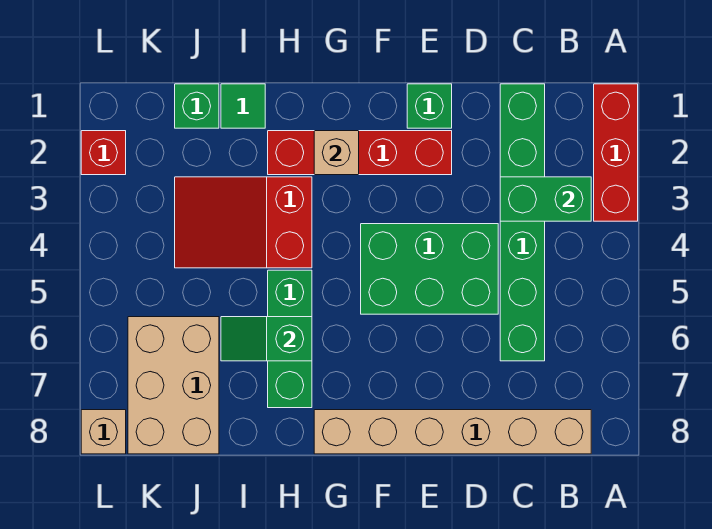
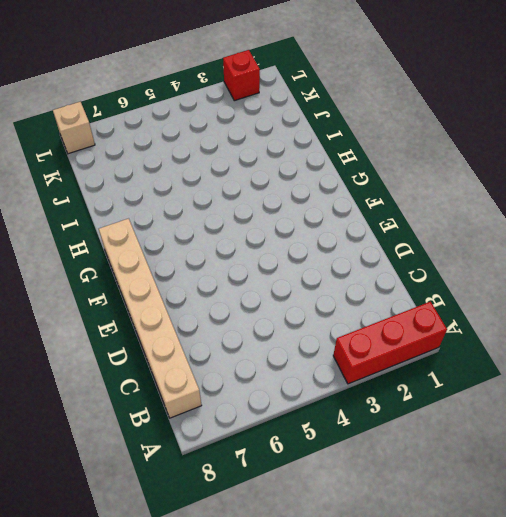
none -> green brick C1:C6 level 1
none -> green brick D4:F5 level 1
none -> green brick E1 level 1

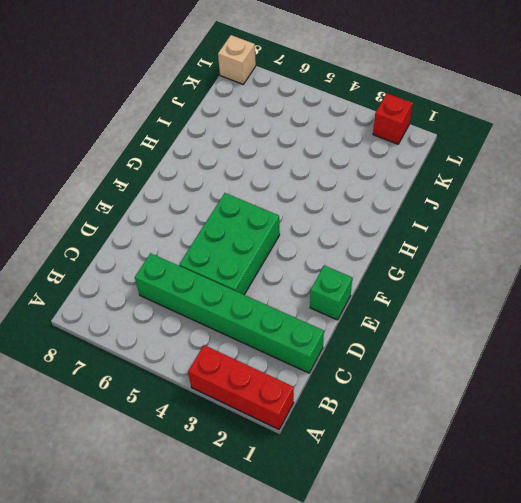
none -> tan brick B8:G8 level 1
none -> red brick E2:H2 level 1
none -> red slope H3:J4 level 1 top H

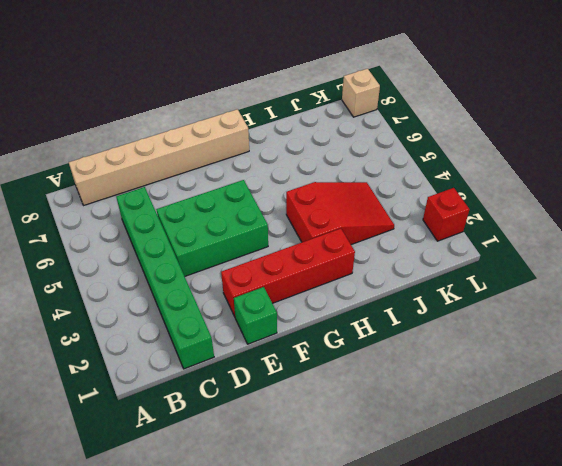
none -> red brick A1:A3 level 1
none -> green brick H5:H7 level 1
none -> green tile I1 level 1

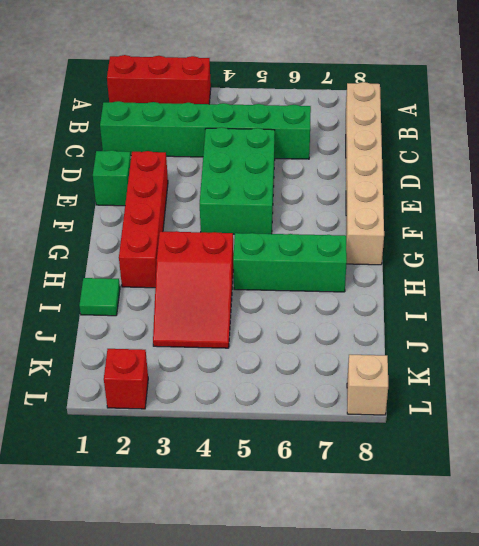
none -> green brick J1 level 1
none -> tan brick J6:K8 level 1
none -> green brick B3:C3 level 2

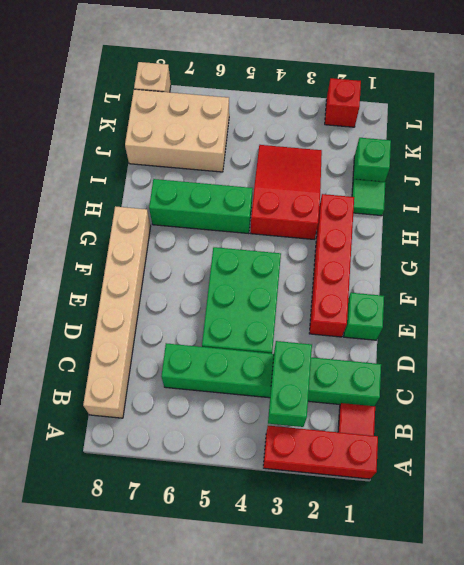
red tile B1 level 1 -> none
none -> tan brick G2 level 2
none -> green slope H6:I6 level 2 top H

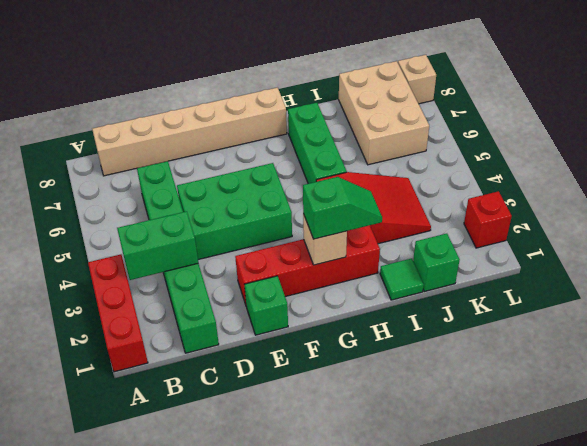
green slope G2:H2 level 3 top G -> green slope H6:I6 level 2 top H

